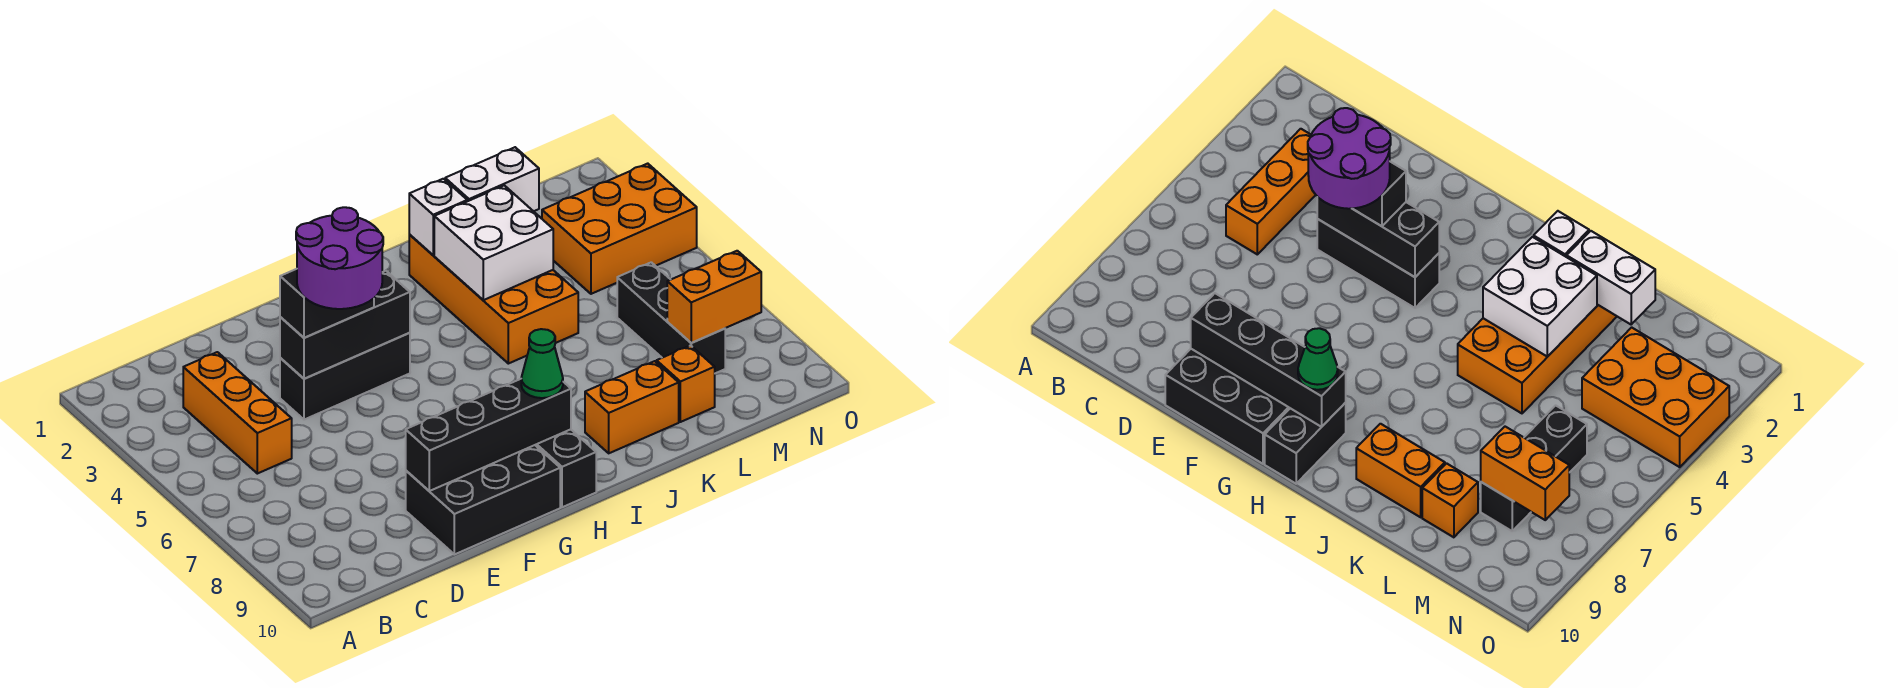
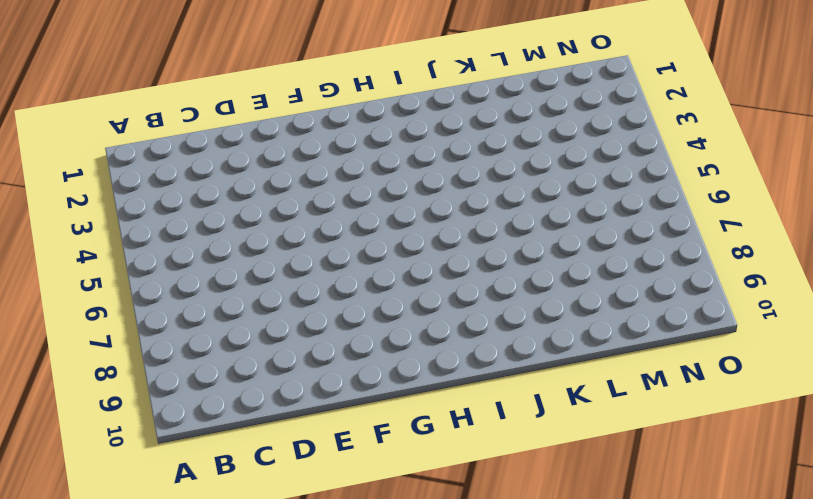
none -> orange brick C3:C5 level 1
none -> black brick E4:G4 level 1
none -> black brick E9:G10 level 1

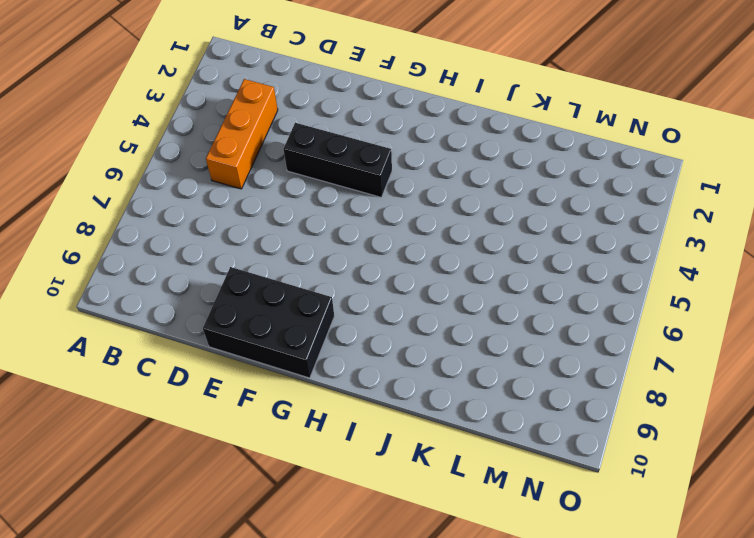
none -> black brick H9:H10 level 1
none -> orange brick J2:K5 level 1
none -> orange brick J9:K9 level 1

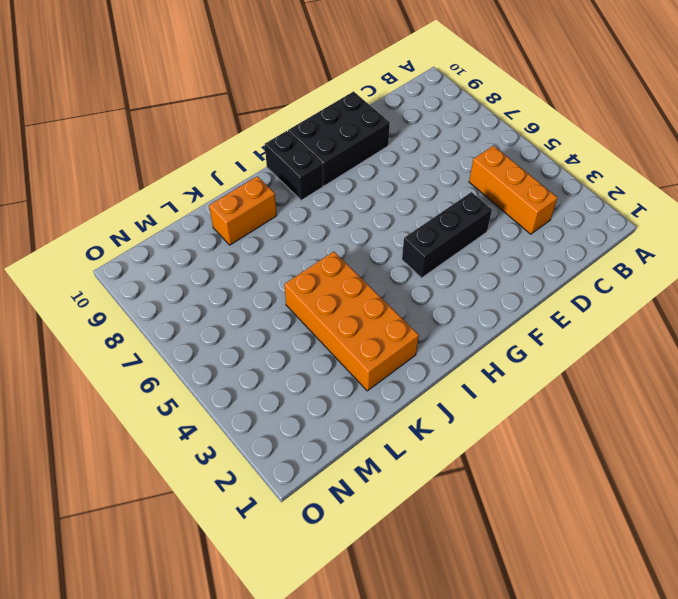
none -> orange brick L9 level 1
none -> orange brick M3:O4 level 1
none -> black brick M6:M8 level 1

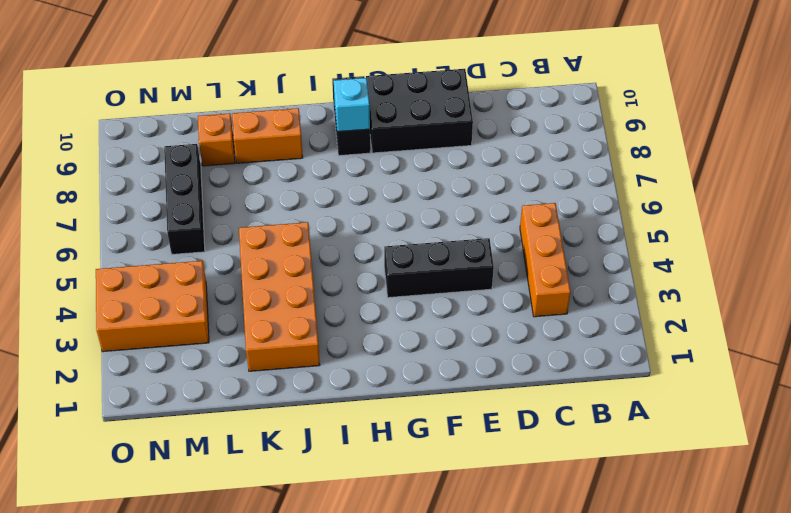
cyan brick H9 level 2 -> black brick E9:H9 level 2
none -> black brick E4:G4 level 2
none -> white brick J2 level 2
none -> white brick J3:K4 level 2

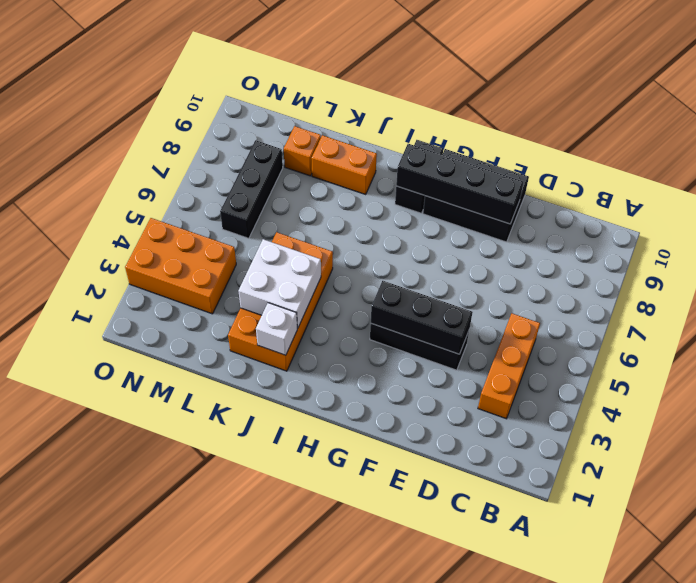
none -> white brick K2:L2 level 2
none -> orange brick M8:N8 level 2
none -> black brick E4:F4 level 3

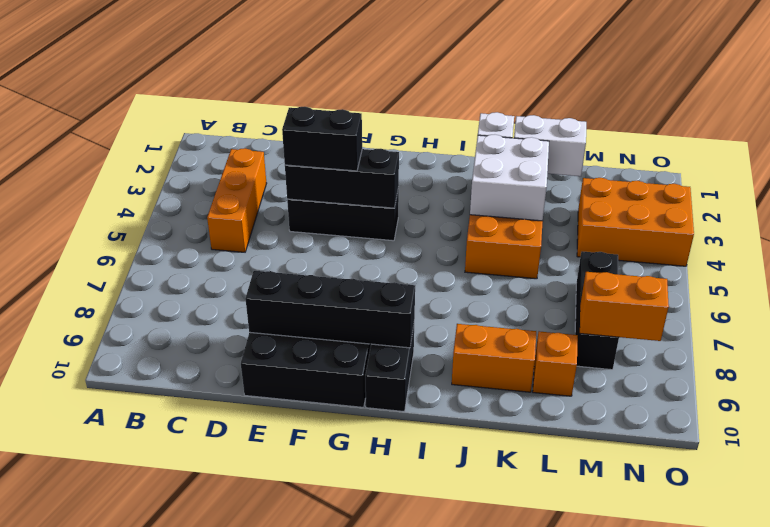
none -> green cone H9 level 3
none -> purple round brick E4:F5 level 4

